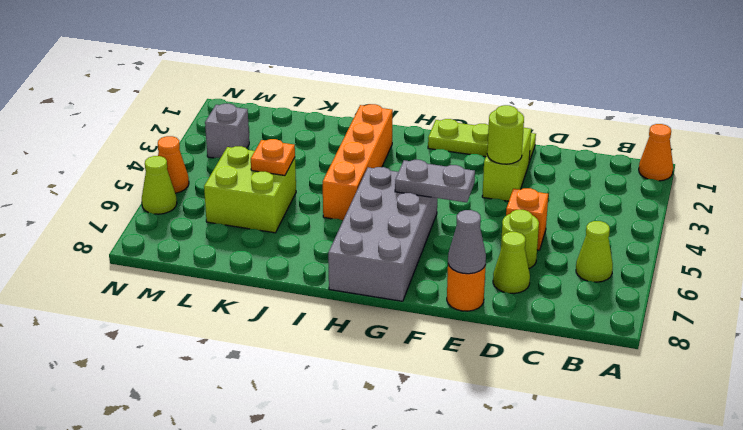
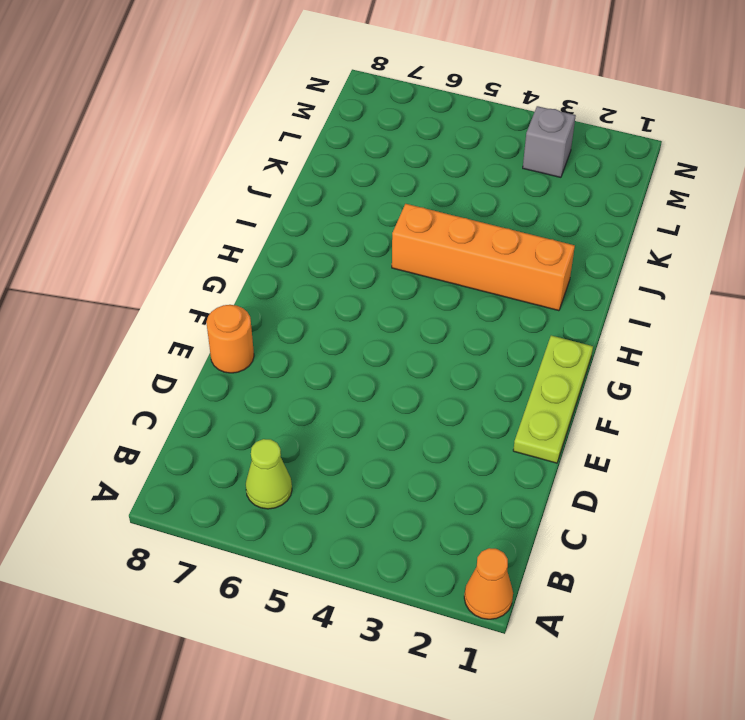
none -> orange brick D5 level 1
none -> lime round brick D6 level 1
none -> lime cone D7 level 1

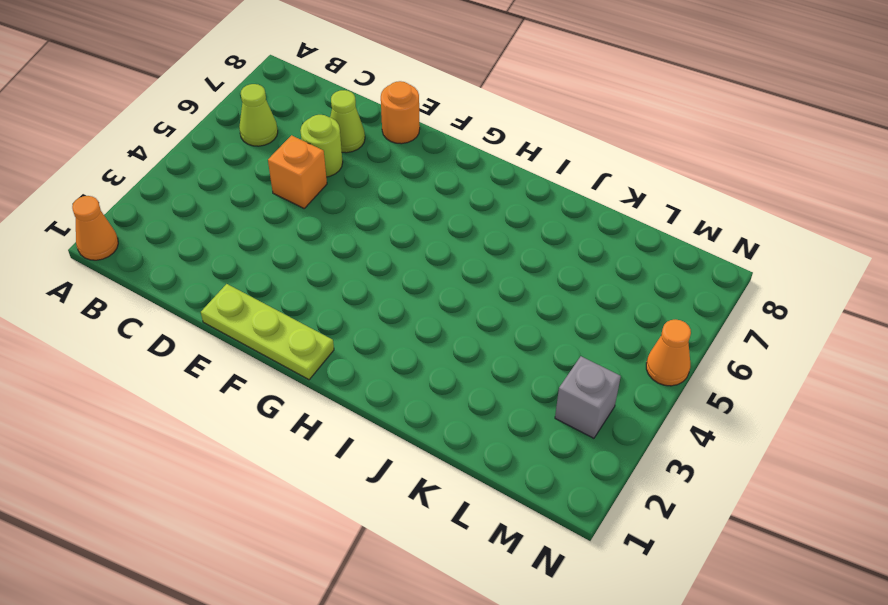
none -> lime brick E2:E3 level 1
none -> grey brick G5:H8 level 1
none -> orange brick I2:I5 level 1

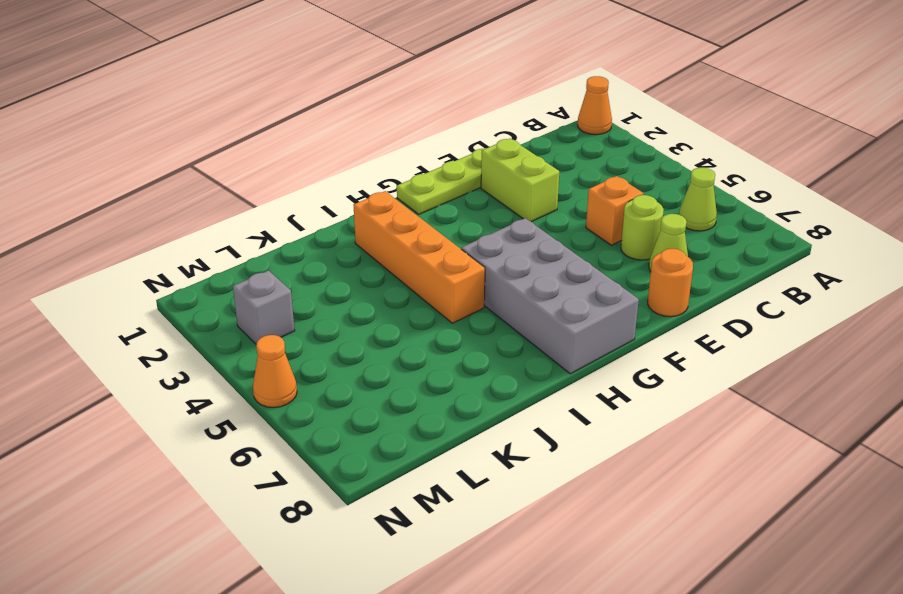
none -> lime brick K5:L6 level 1
none -> lime cone N6 level 1
none -> lime round brick E3 level 2

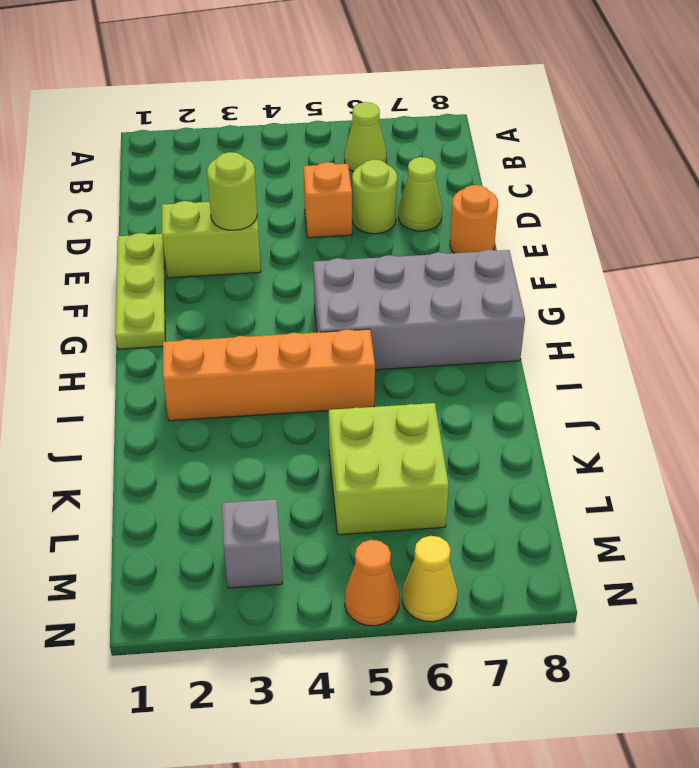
yellow cone N6 level 1 -> lime cone N6 level 1
none -> orange cone A1 level 1
none -> grey cone E8 level 2
none -> grey plate F5:G5 level 2

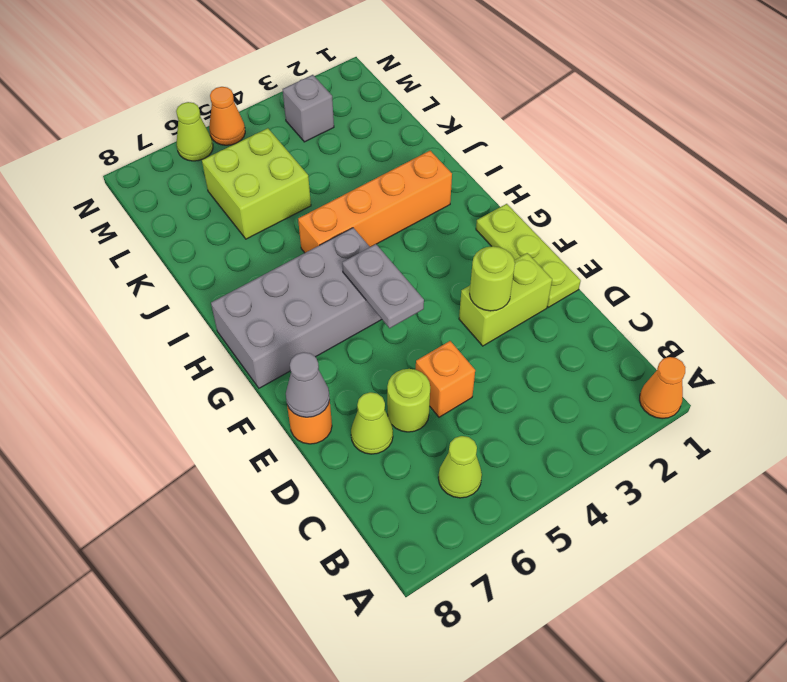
none -> orange plate K5 level 2

